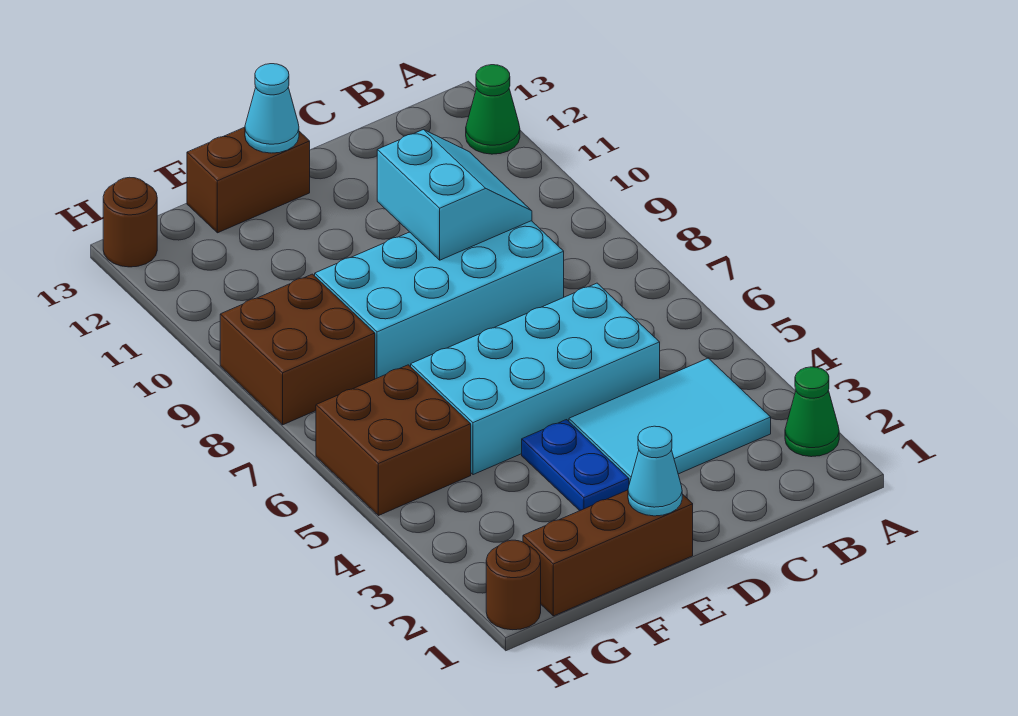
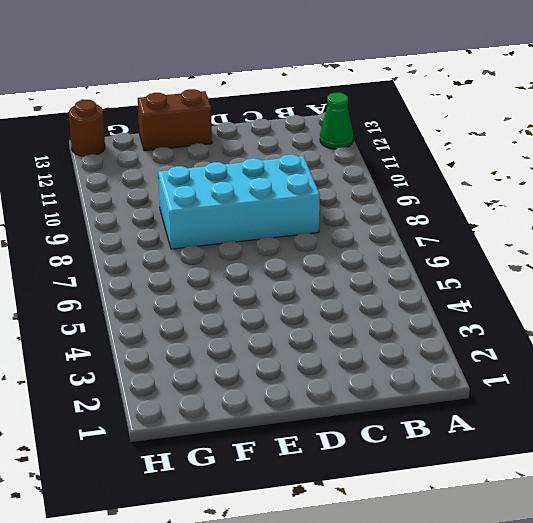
none -> green cone A2 level 1
none -> cyan tile B3:D4 level 1
none -> cyan brick C5:F6 level 1

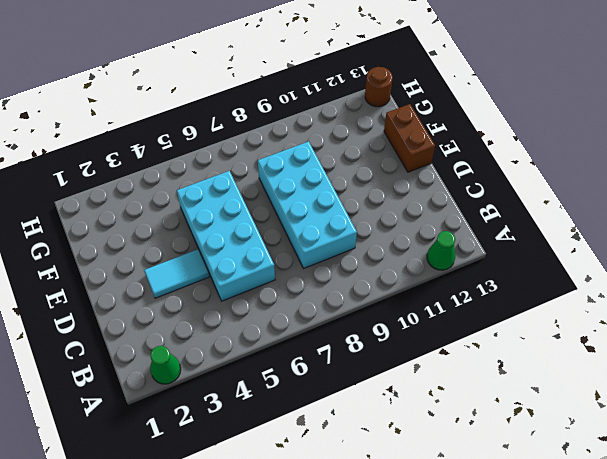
cyan tile D3:D4 level 1 -> cyan tile B3:D4 level 1
none -> brown brick E1:G1 level 1
none -> blue plate E3:E4 level 1
none -> brown brick G5:H6 level 1

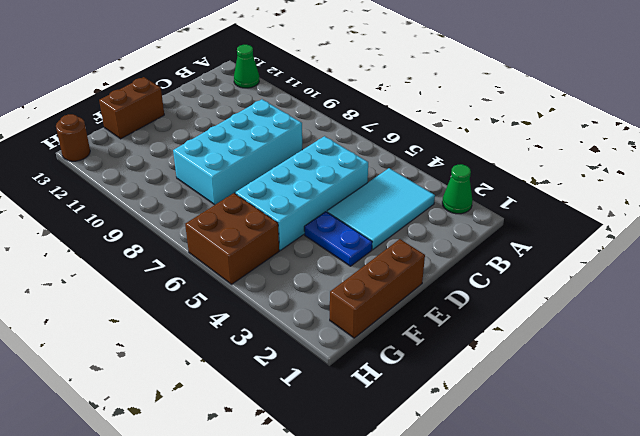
none -> brown brick G8:H9 level 1
none -> brown round brick H1 level 1
none -> cyan slope C9:D10 level 2 top D

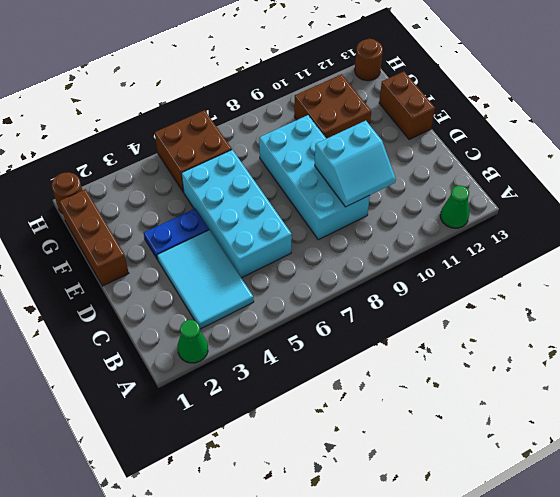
brown brick F10:G11 level 1 -> brown brick G8:H9 level 1
none -> cyan cone E1 level 2
none -> cyan cone E13 level 2

